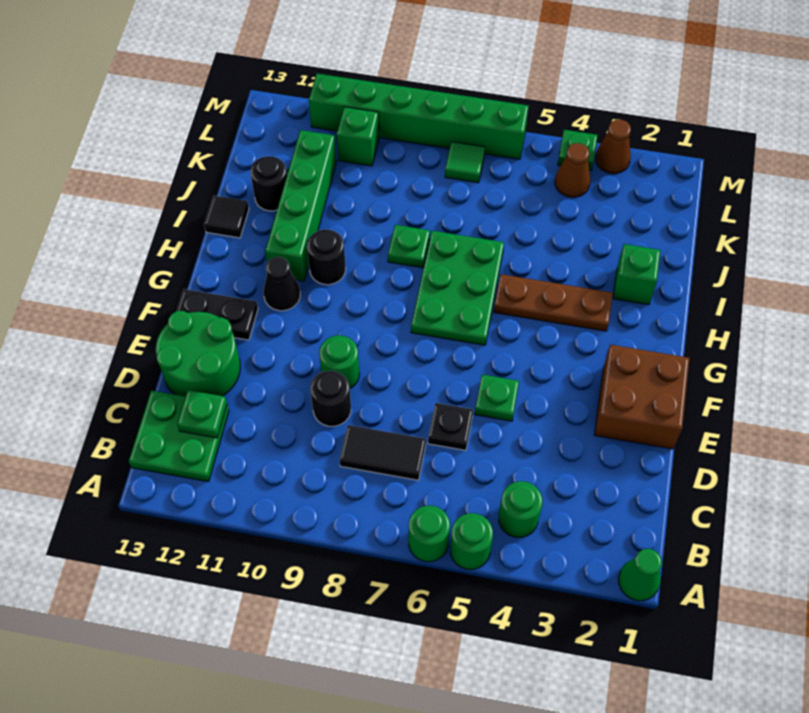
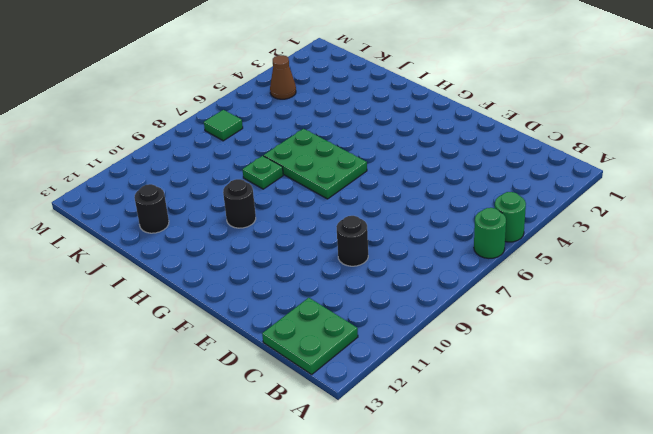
none -> green cone A1 level 1
none -> green round brick B4 level 1
none -> black tile C7:C8 level 1

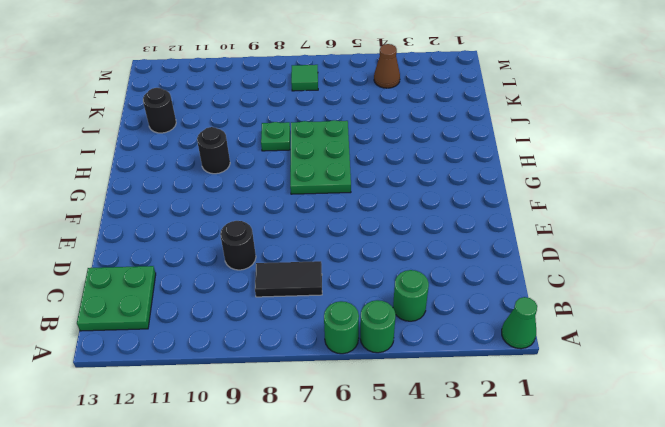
none -> black plate D6 level 1
none -> green round brick D12:E13 level 1
none -> brown brick E1:F2 level 1

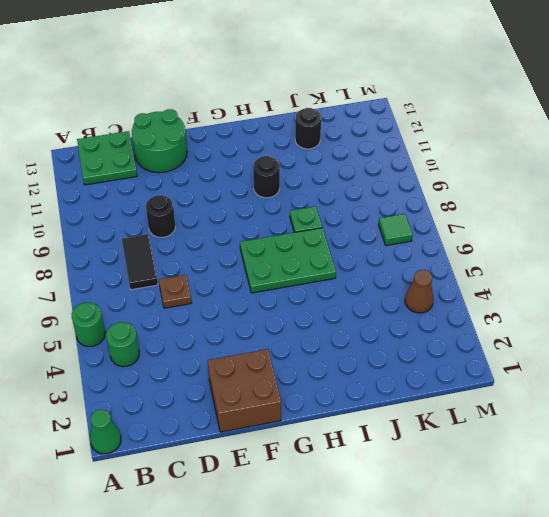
brown plate D6 level 1 -> black plate D6 level 1
none -> green round brick A6 level 1
none -> green plate E5 level 1
none -> green round brick E9 level 1

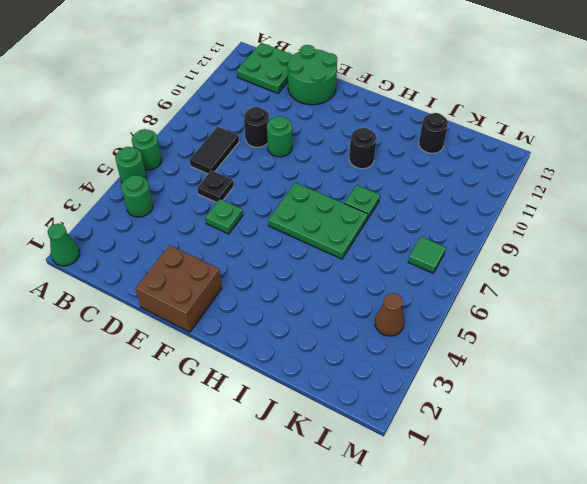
none -> black plate F12:F13 level 1
none -> black cone G11 level 1
none -> brown plate H3:H5 level 1

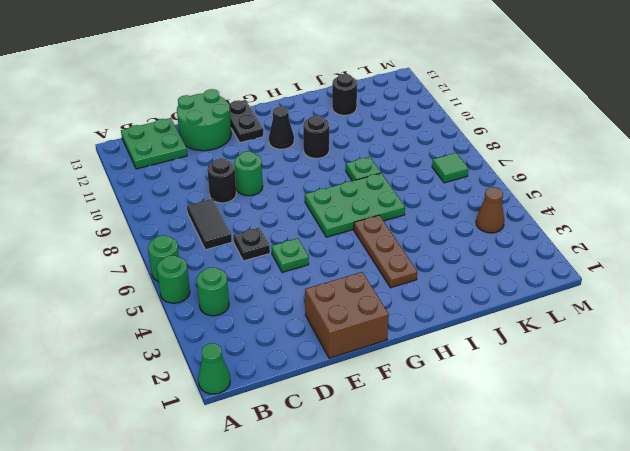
none -> green brick H11:K11 level 1
none -> green brick I2 level 1
none -> black tile I13 level 1

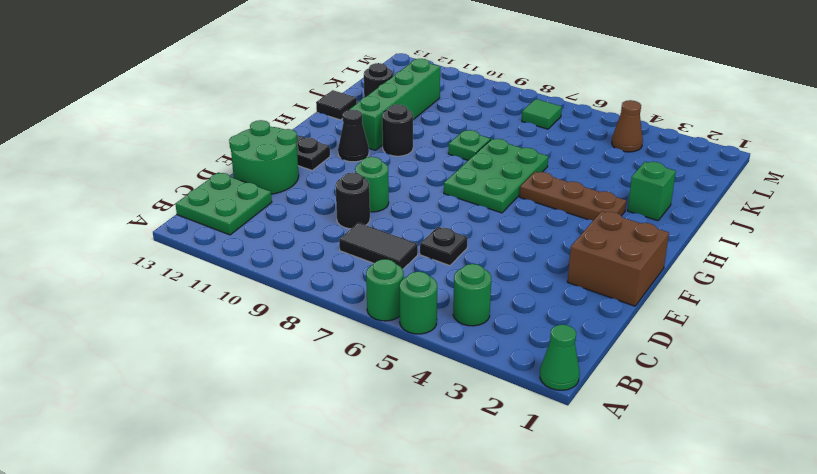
none -> green plate E5 level 1
none -> green brick L10 level 1
none -> brown cone M3 level 1

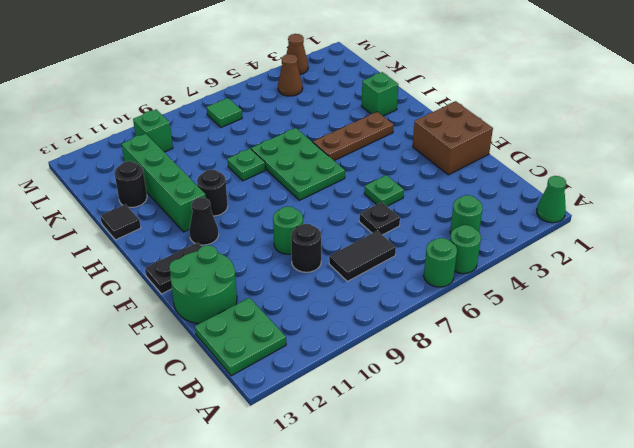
none -> green plate M4 level 1
none -> green brick M6:M11 level 1
none -> green plate C12 level 2

